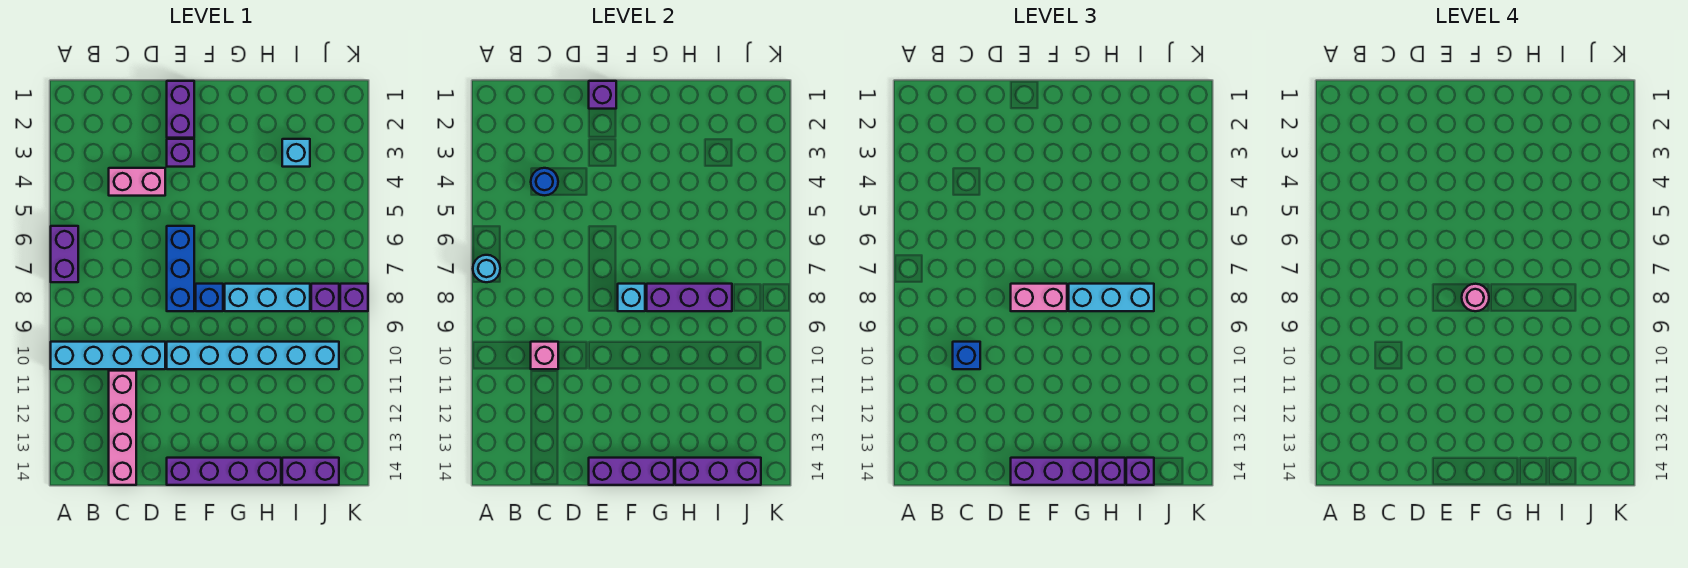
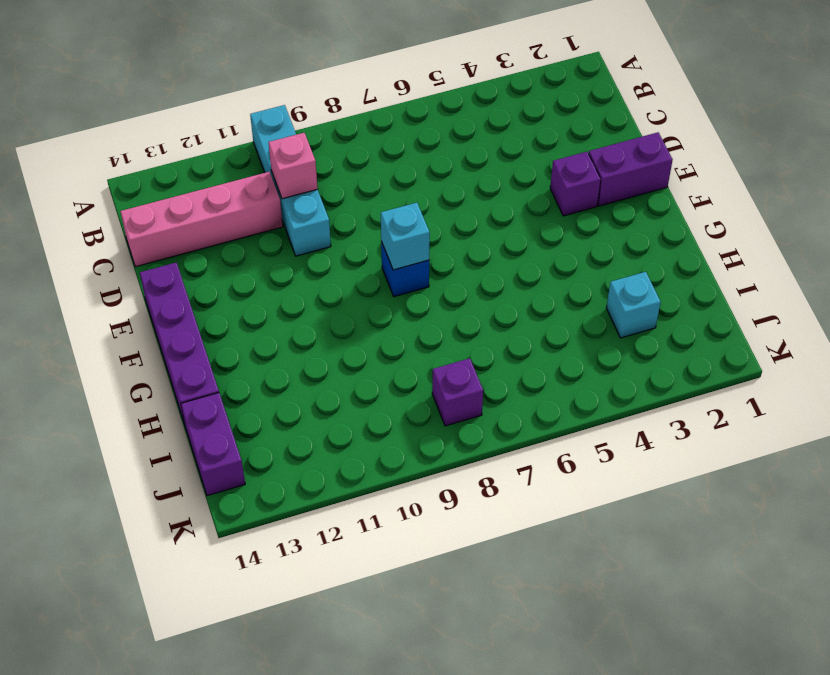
none -> purple brick A6:A7 level 1
none -> pink brick C4:D4 level 1
none -> blue brick E6:E8 level 1
none -> cyan brick E10:J10 level 1

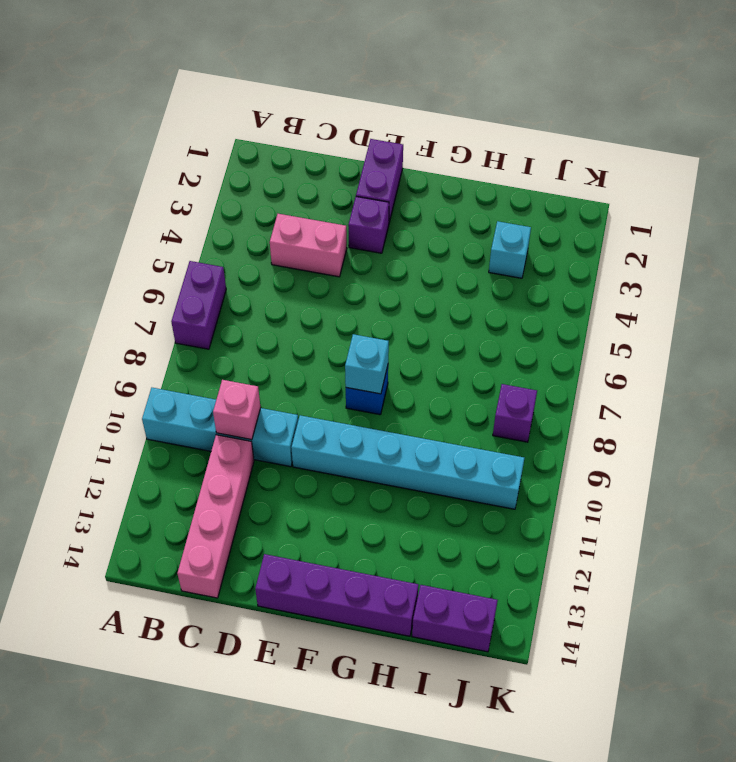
none -> blue brick E6:E8 level 1
none -> cyan brick G8:I8 level 1
none -> purple brick K8 level 1
none -> cyan round brick A7 level 2

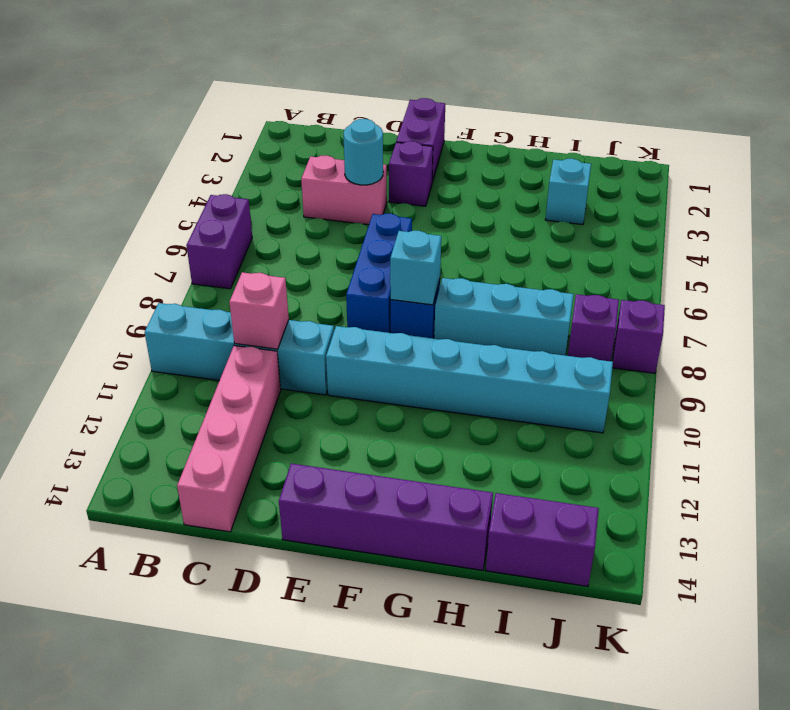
cyan round brick D4 level 2 -> cyan round brick A7 level 2
none -> blue round brick C4 level 2
none -> purple brick E1 level 2
none -> purple brick E14:G14 level 2
none -> purple brick G8:I8 level 2

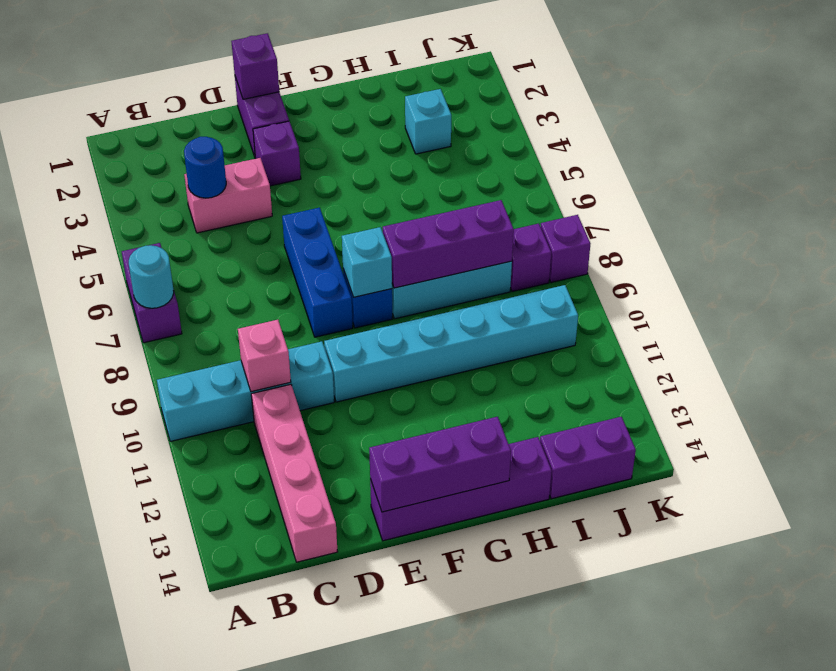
none -> purple brick H14:J14 level 2
none -> blue brick C10 level 3
none -> pink brick E8:F8 level 3
none -> purple brick E14:G14 level 3

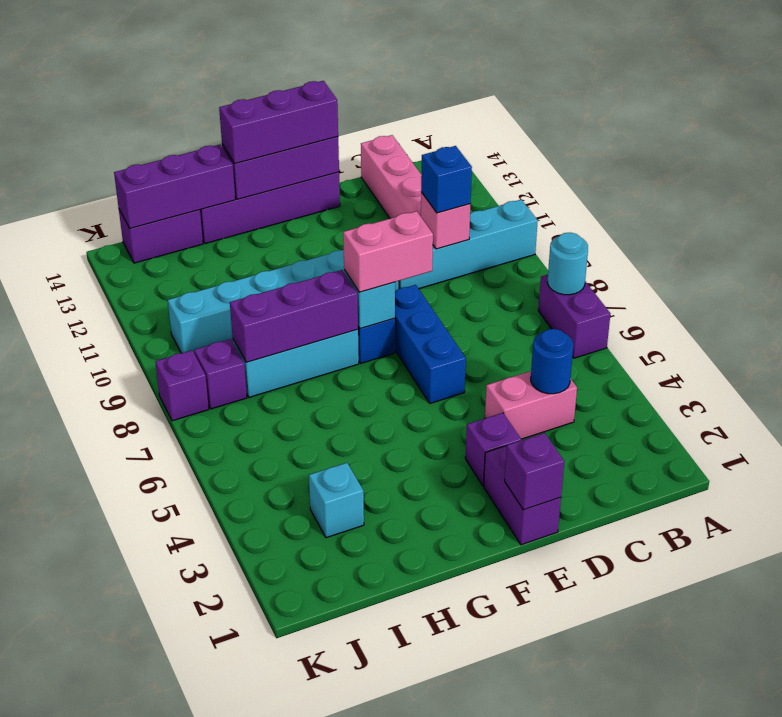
none -> cyan brick G8:I8 level 3
none -> purple brick H14 level 3
none -> purple brick I14 level 3
none -> pink round brick F8 level 4

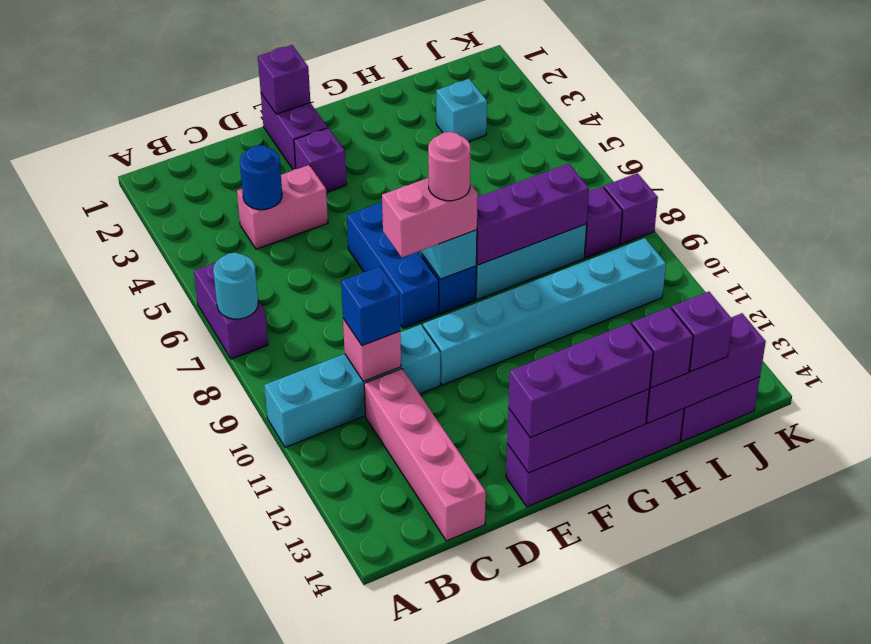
none -> cyan brick G8:I8 level 3

